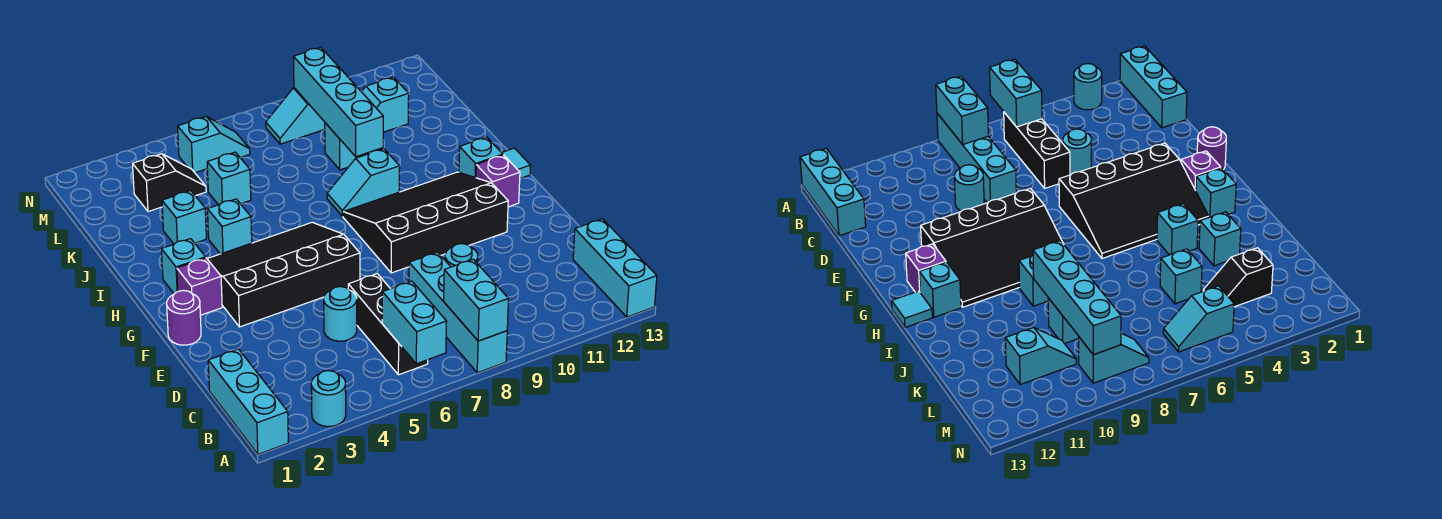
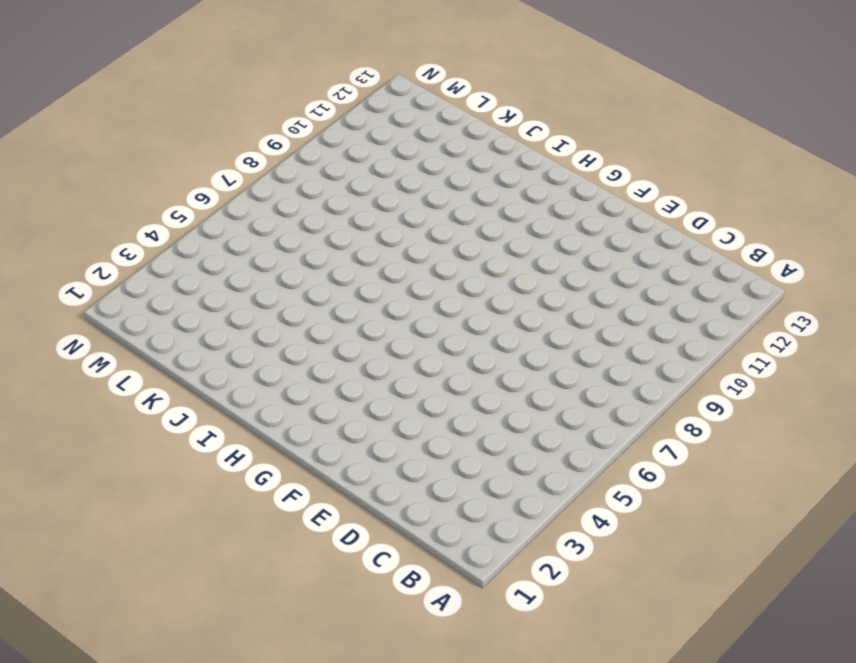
none -> cyan brick A1:C1 level 1
none -> cyan round brick A3 level 1
none -> cyan brick A8:D8 level 1

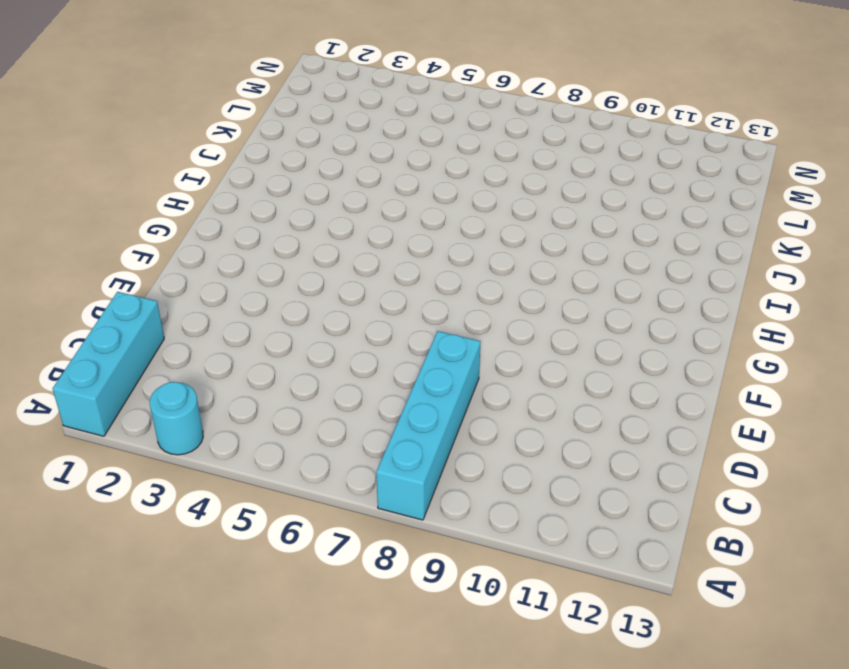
none -> cyan brick A13:C13 level 1
none -> black brick B6:D6 level 1
none -> cyan round brick D5 level 1

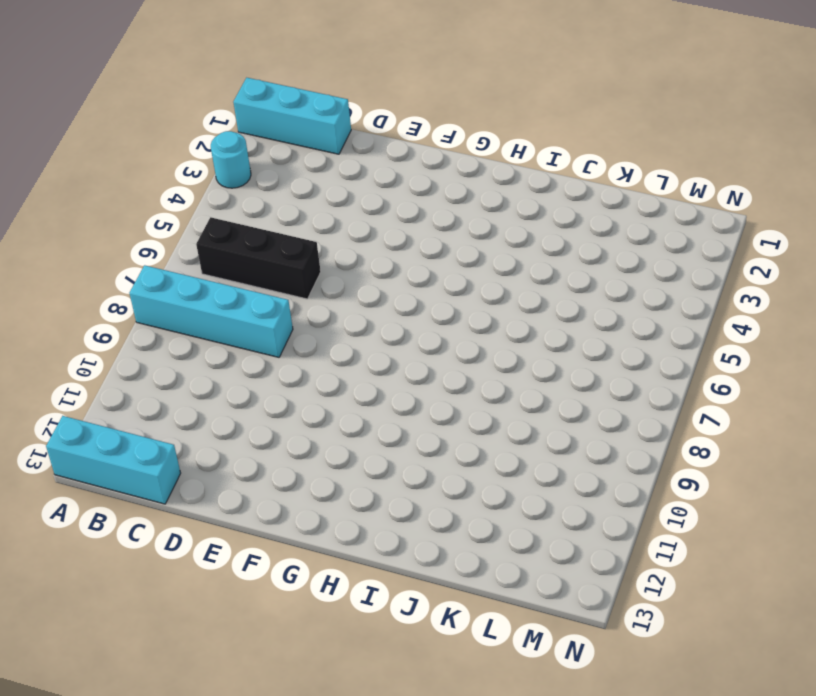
none -> cyan round brick D5 level 1
none -> cyan round brick D9 level 1
none -> purple round brick F1 level 1

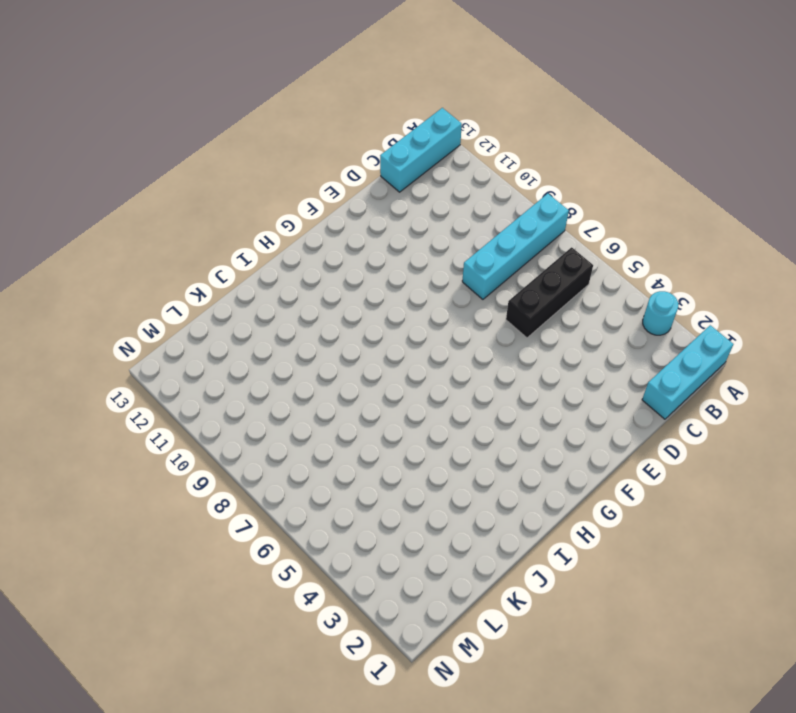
none -> cyan round brick D5 level 1
none -> cyan round brick D9 level 1
none -> purple round brick F1 level 1

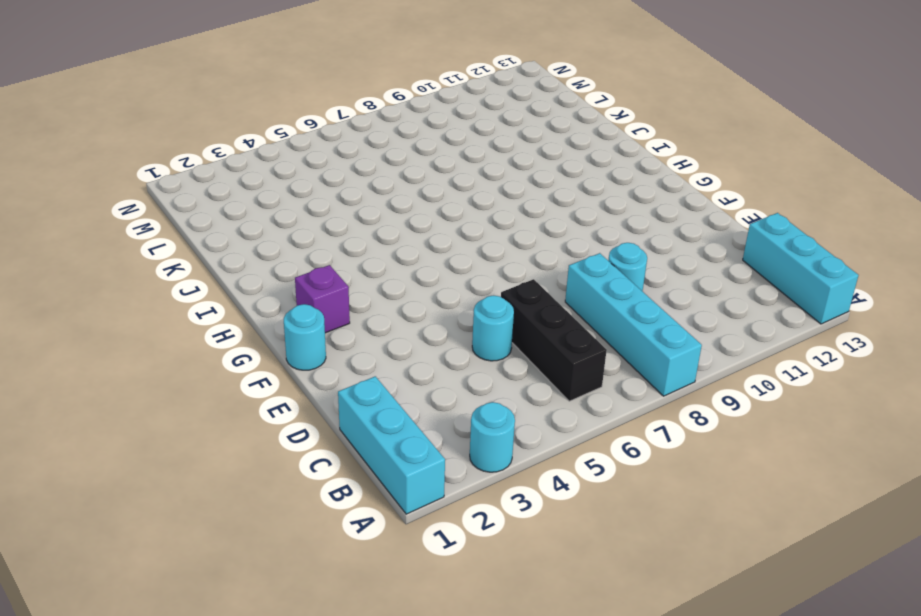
cyan round brick F1 level 1 -> purple round brick F1 level 1
none -> black slope F3:H6 level 1 top F
none -> black slope F8:H11 level 1 top F
none -> purple brick G12 level 1

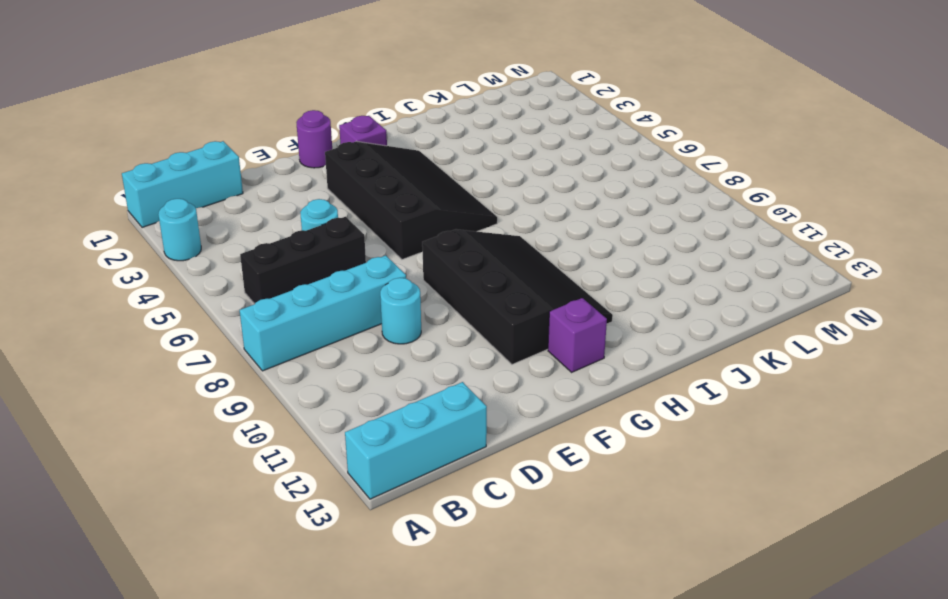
none -> cyan brick H2 level 1
none -> cyan brick H12 level 1
none -> cyan tile H13 level 1

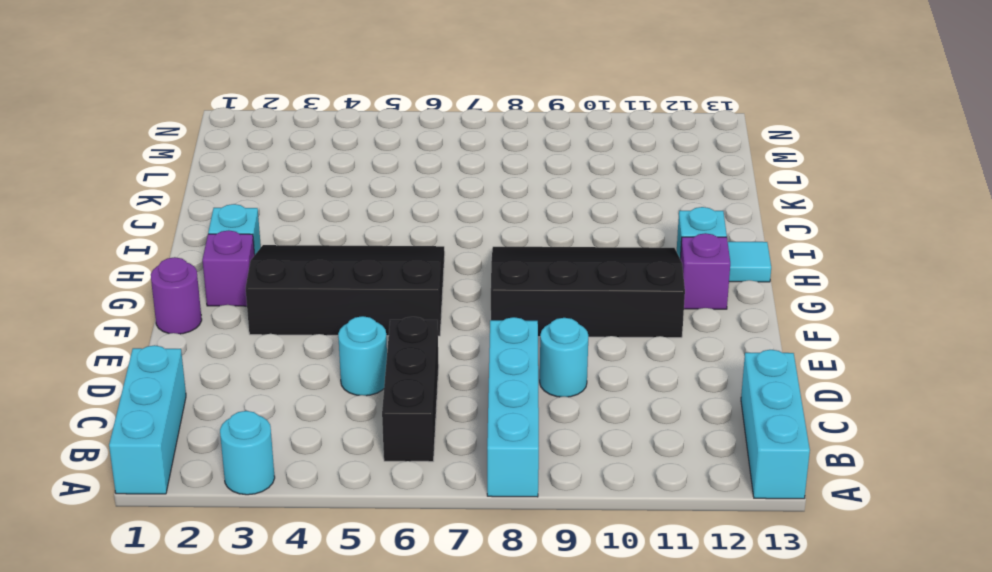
none -> cyan brick I4 level 1
none -> cyan slope I8:I9 level 1 top 9
none -> cyan brick J3 level 1

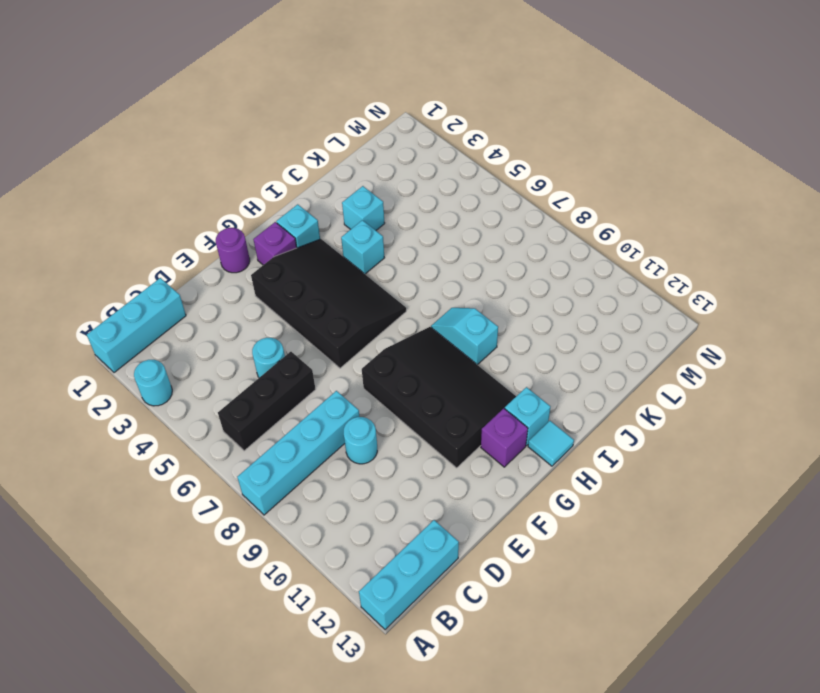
none -> cyan brick K5 level 1
none -> cyan brick K9 level 1
none -> black slope L3:L4 level 1 top 3

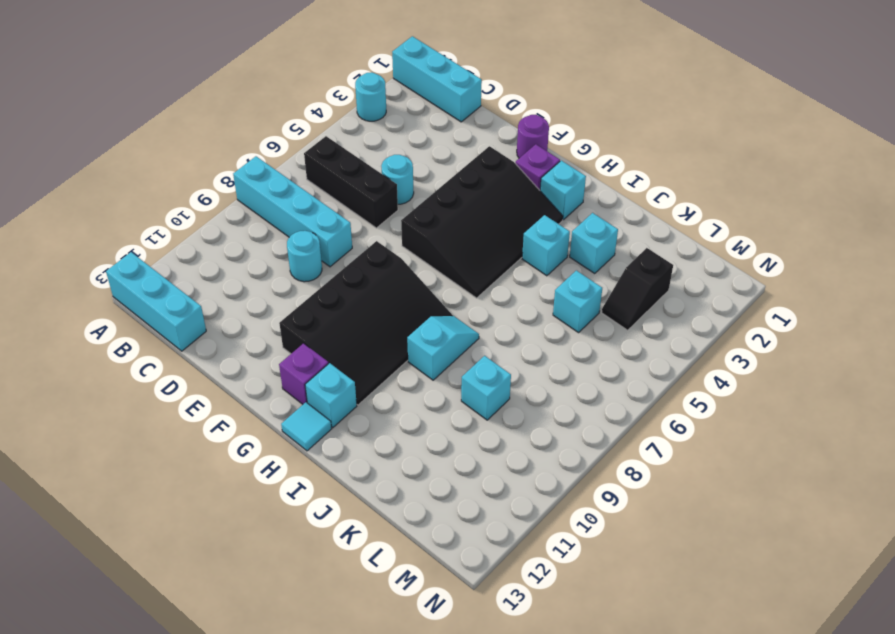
none -> cyan slope L10:L11 level 1 top 11
none -> cyan slope M5:M6 level 1 top 5
none -> cyan slope M8:M9 level 1 top 9

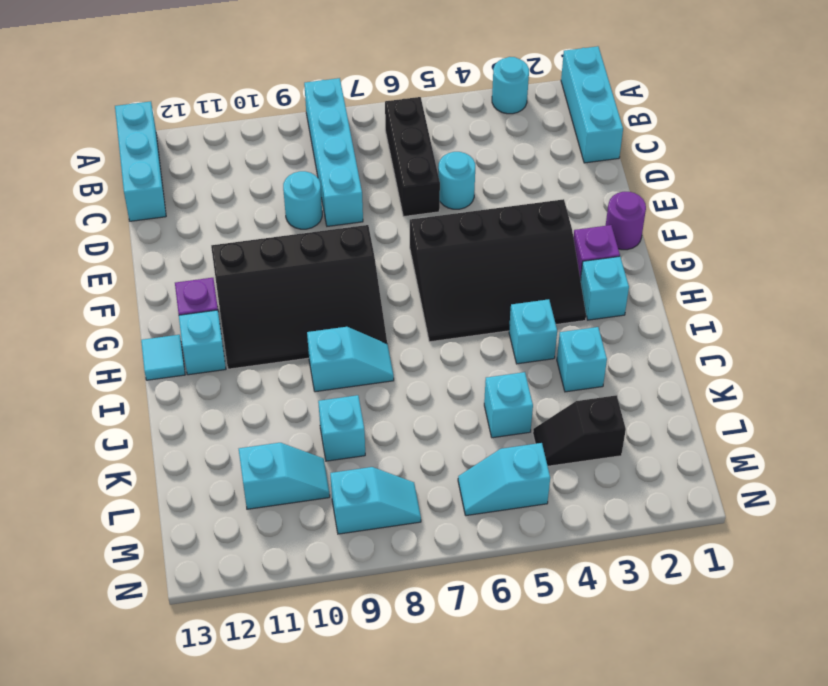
none -> cyan brick A6:B6 level 2
none -> cyan brick A8:B8 level 2
none -> cyan brick J9:M9 level 2

